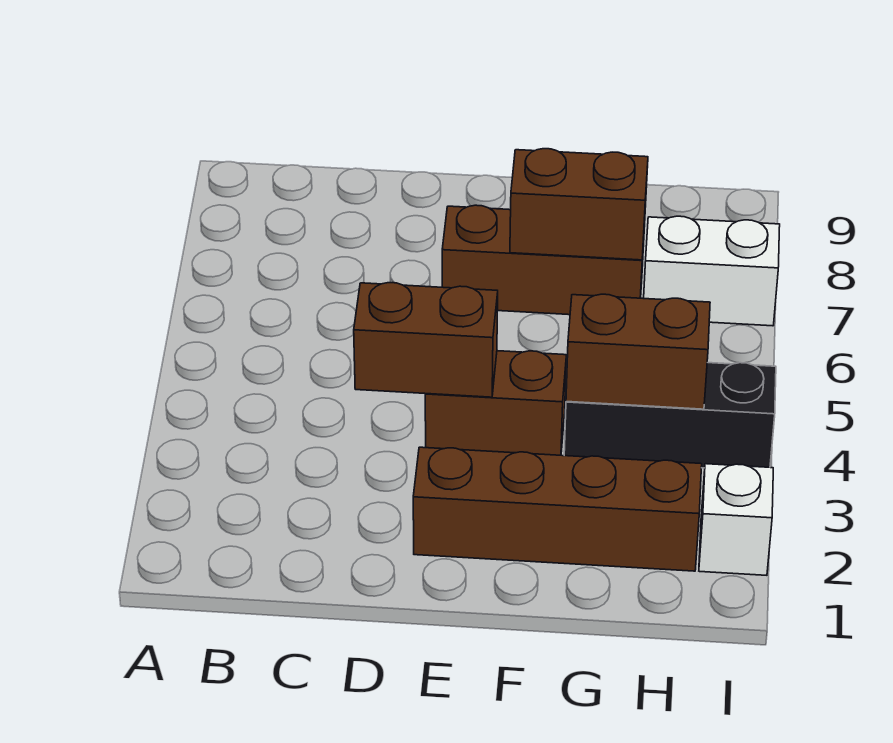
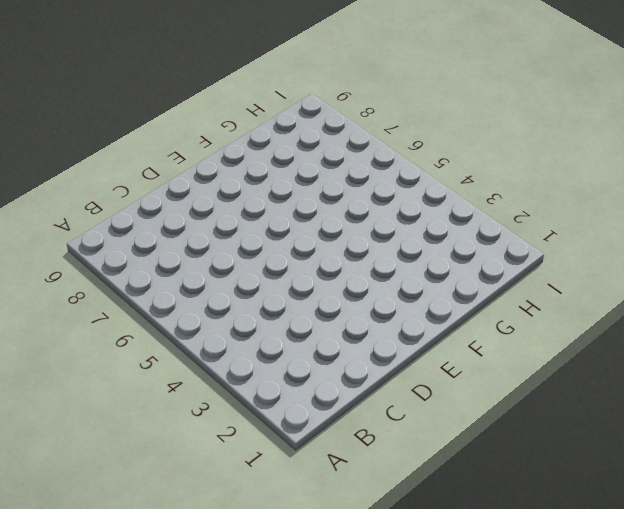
none -> brown brick E2:H2 level 1
none -> brown brick E4:F4 level 1

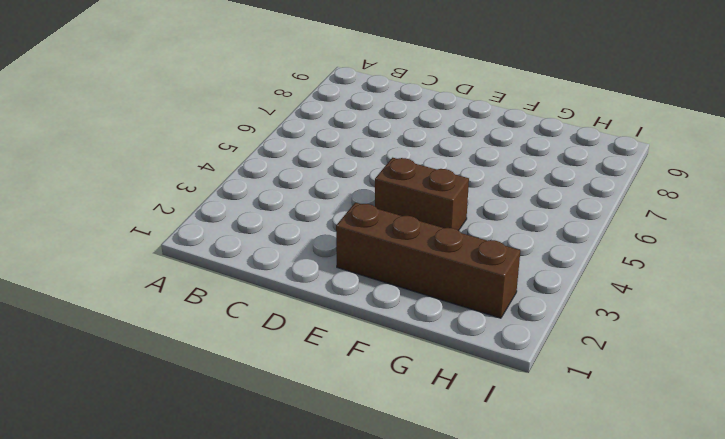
none -> brown brick E7:G7 level 1
none -> black brick G4:I4 level 1

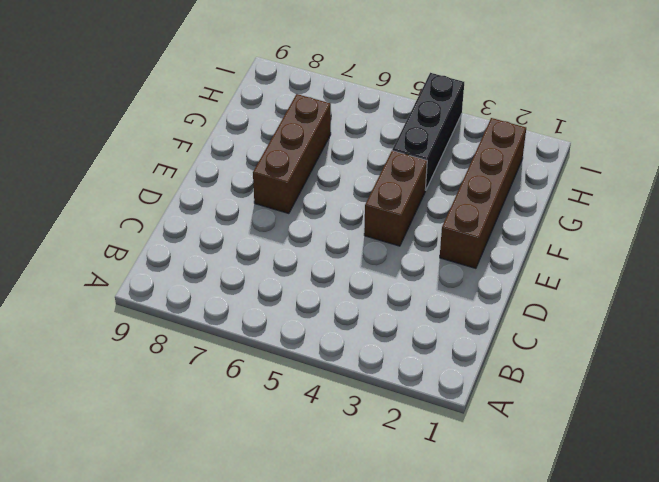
none -> white brick H7:I7 level 1
none -> white brick I2 level 1

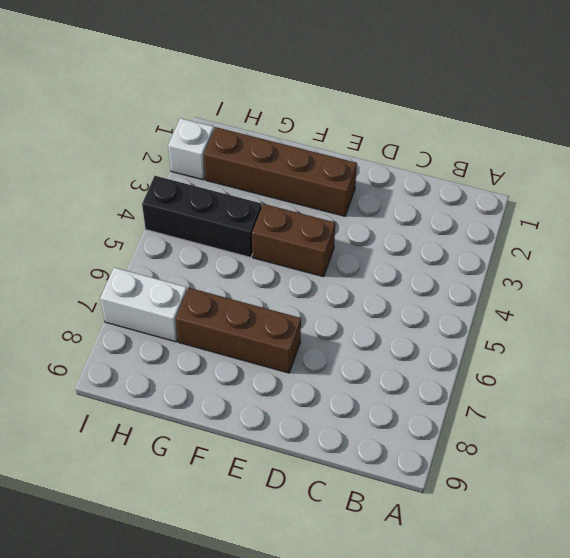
none -> brown brick D4:E4 level 2
none -> brown brick F7:G7 level 2

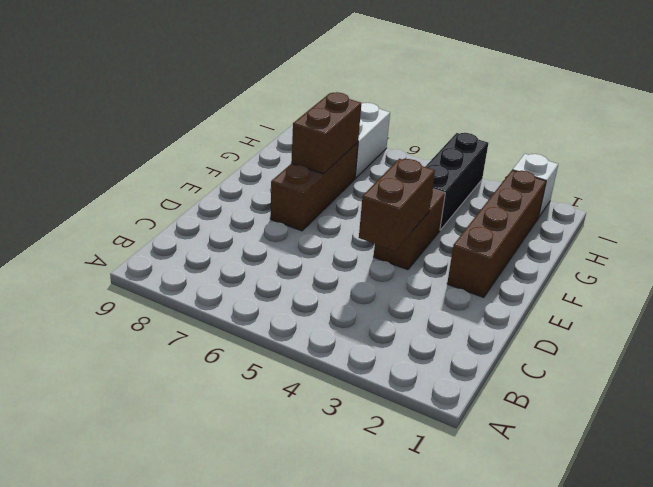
none -> brown brick G4:H4 level 2

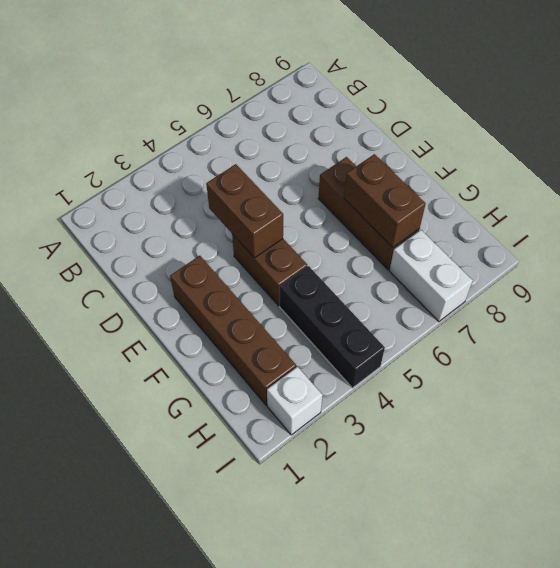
none -> brown brick G4:H4 level 2

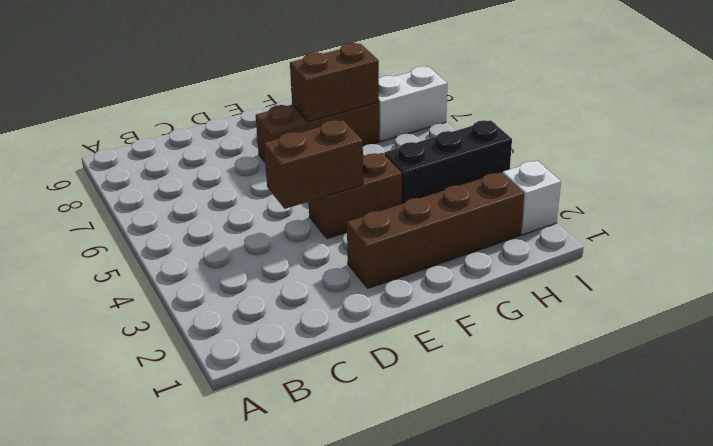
none -> brown brick G4:H4 level 2

